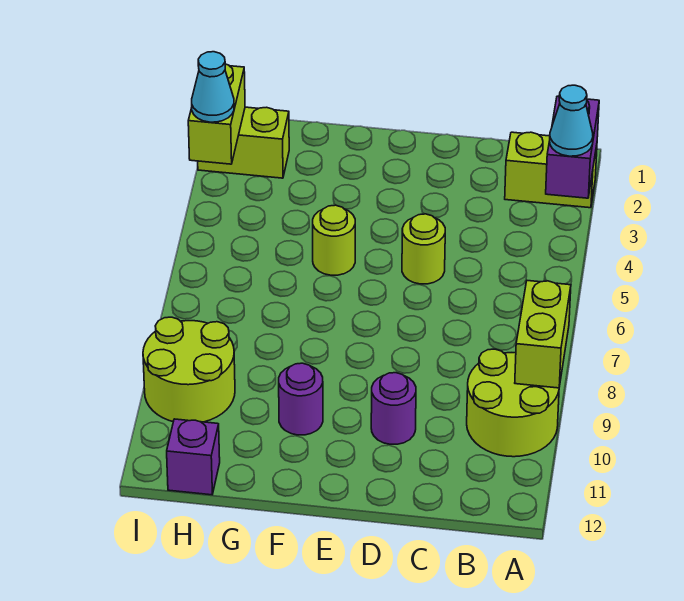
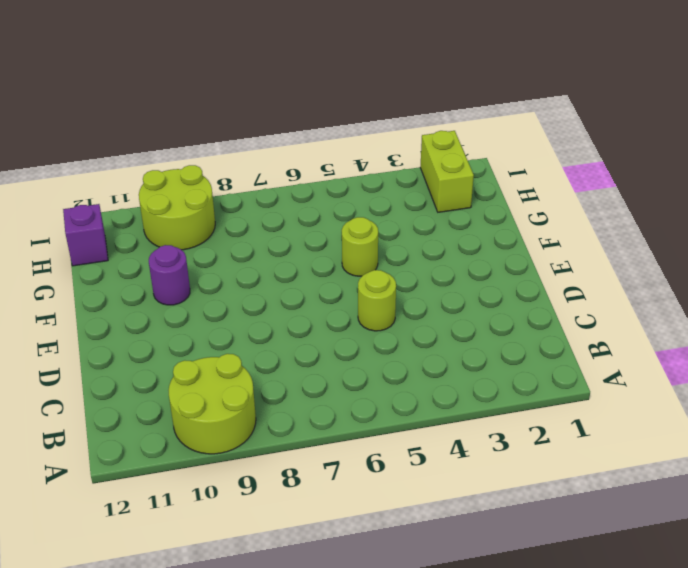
none -> lime brick A2:B2 level 1
none -> purple round brick D10 level 1
none -> purple brick A2:A3 level 2

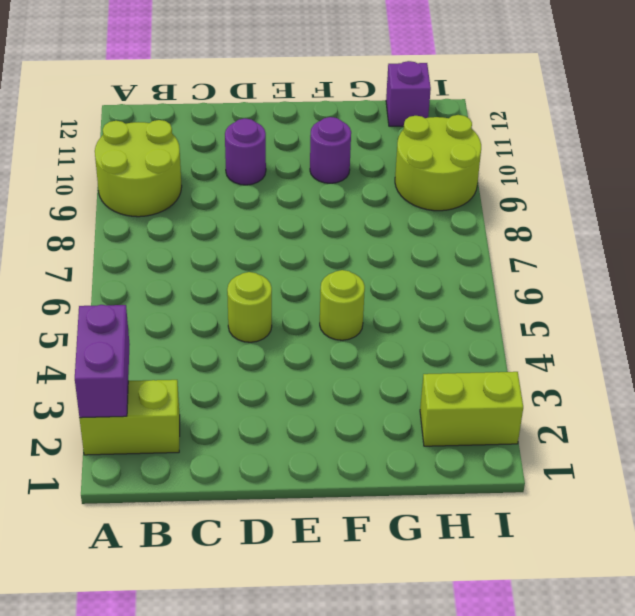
none -> lime brick A8:A9 level 2
none -> lime brick I2:I3 level 2
none -> cyan cone A3 level 3

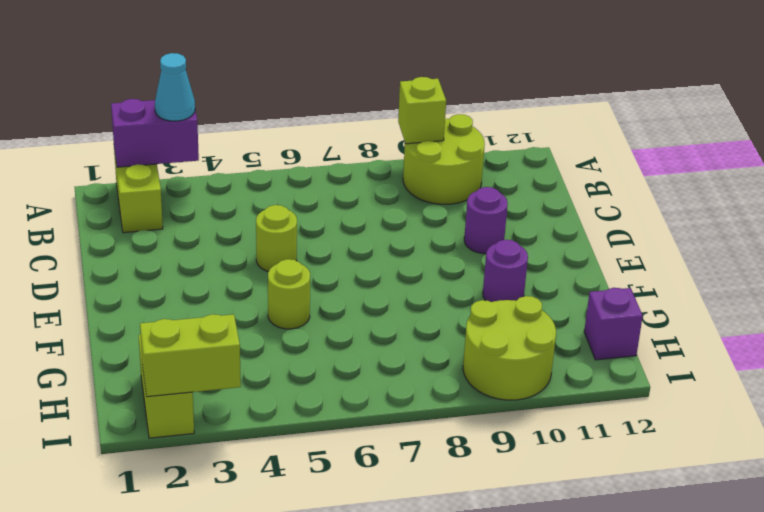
lime brick A9 level 2 -> lime brick A8:A9 level 2
none -> cyan cone I3 level 3

